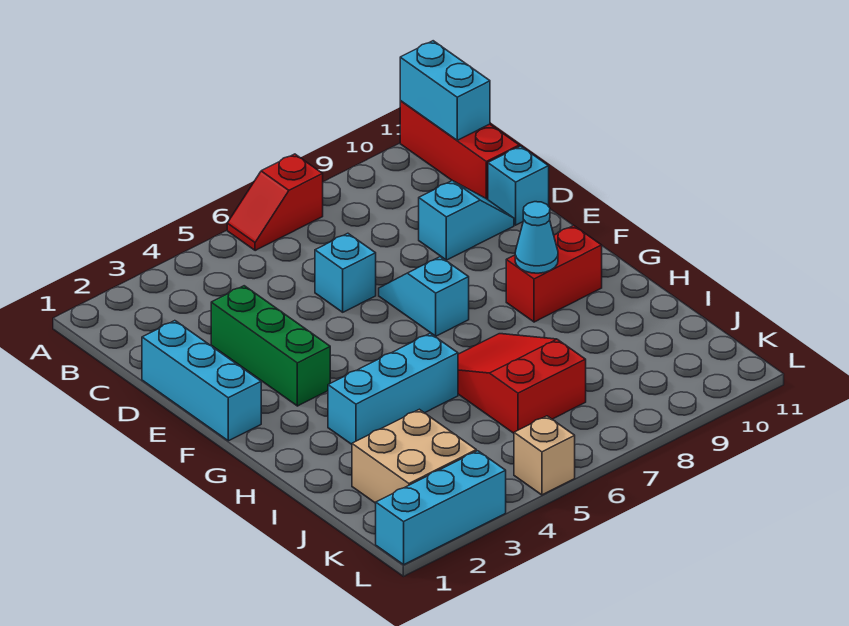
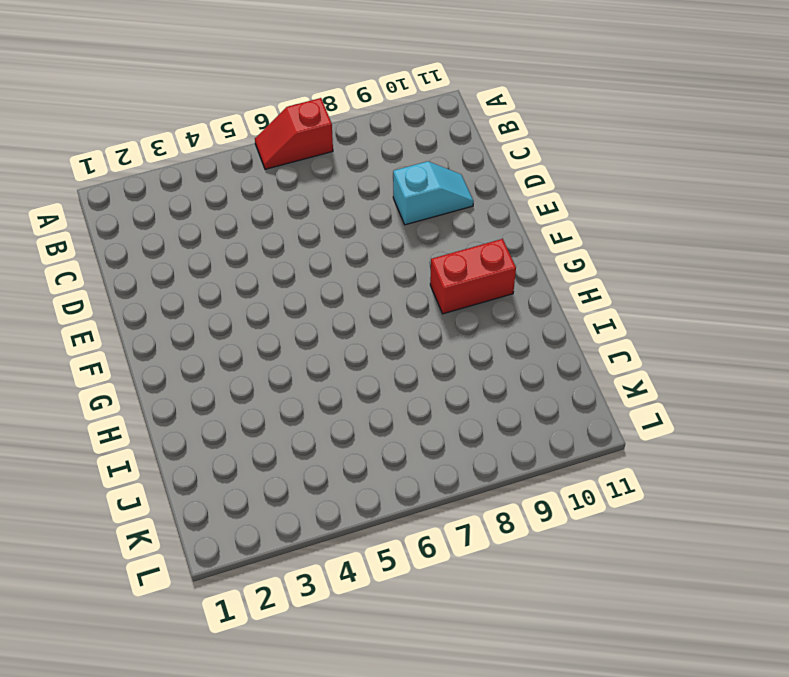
none -> red brick A11:C11 level 1
none -> cyan brick D1:F1 level 1
none -> green brick D3:F3 level 1

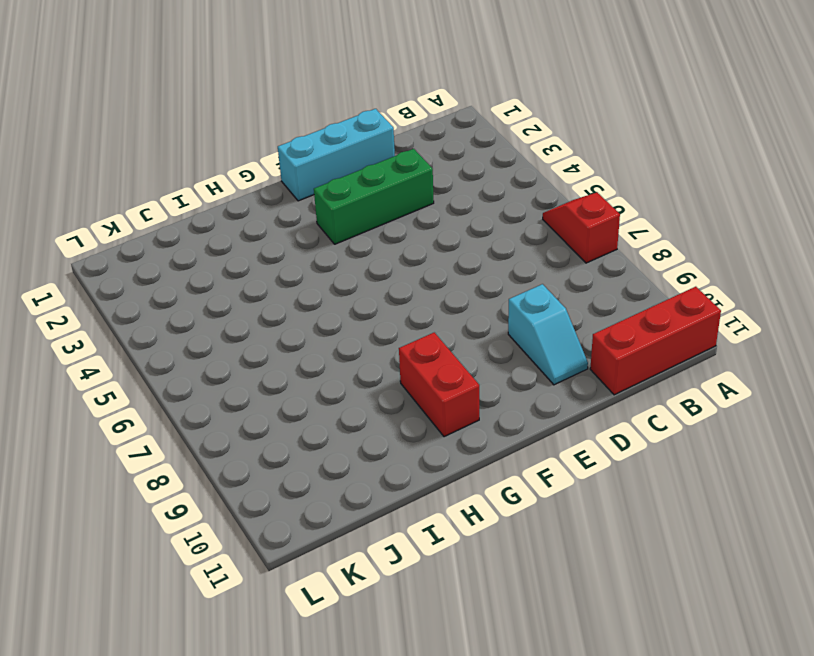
none -> cyan brick D6 level 1
none -> cyan brick D11 level 1
none -> cyan slope E7:F7 level 1 top F

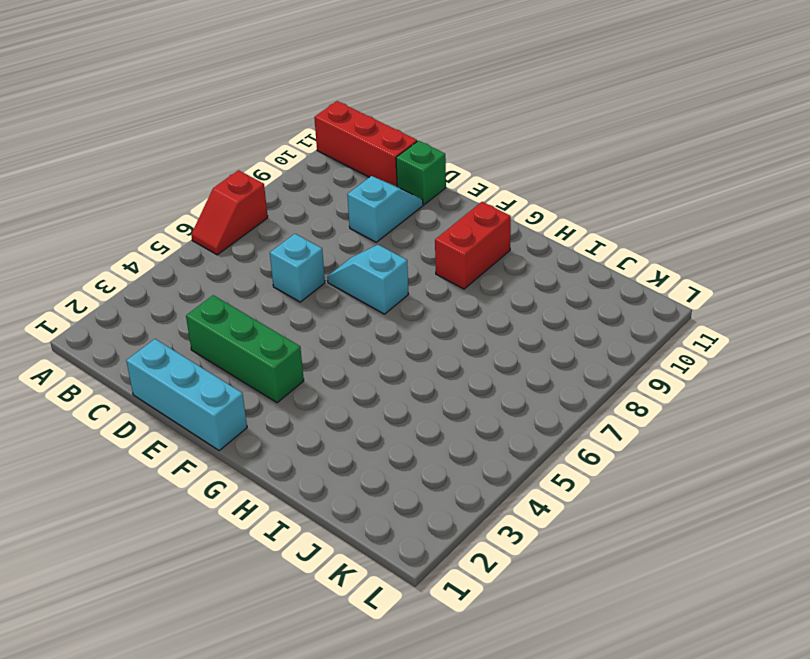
green brick D11 level 1 -> cyan brick D11 level 1
none -> cyan brick H3:H5 level 1
none -> red slope H6:J7 level 1 top J
none -> tan brick J2:K3 level 1

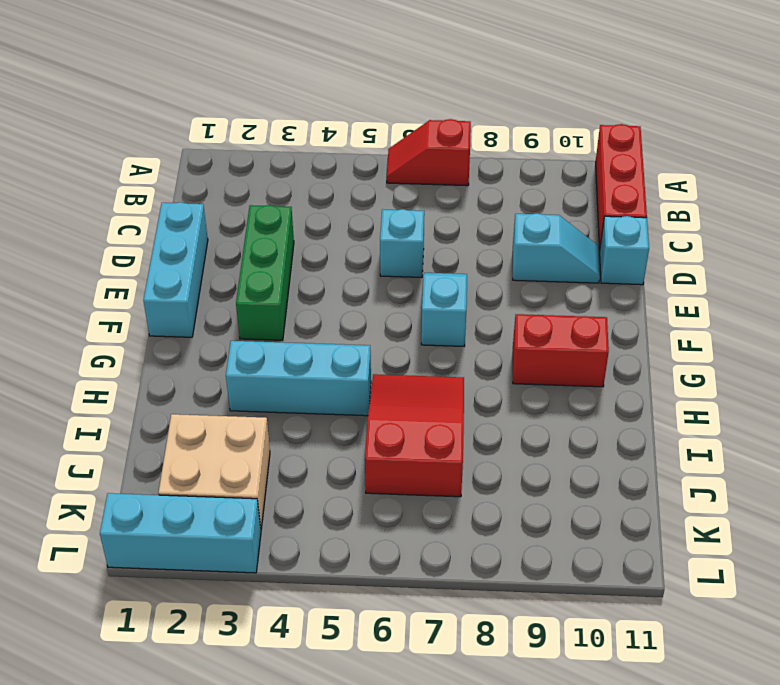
none -> tan brick L5 level 1
none -> cyan brick A11:B11 level 2
none -> cyan cone G9 level 2

